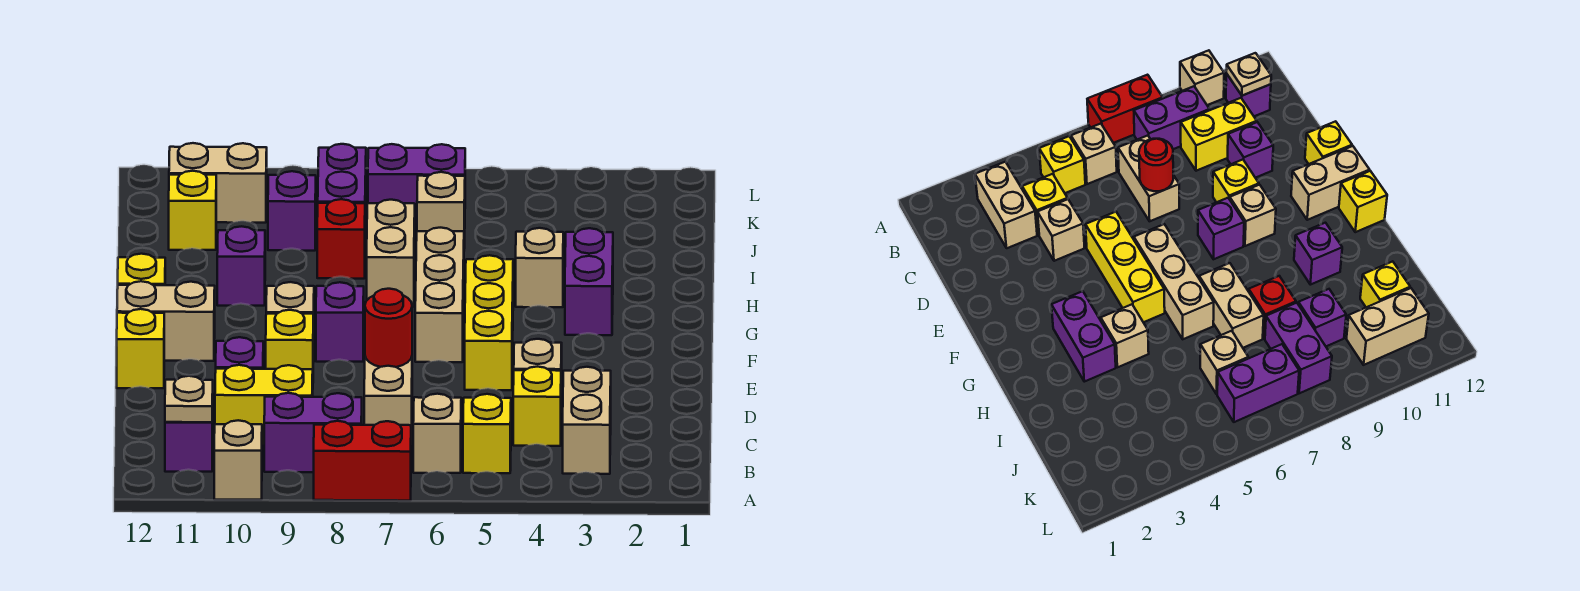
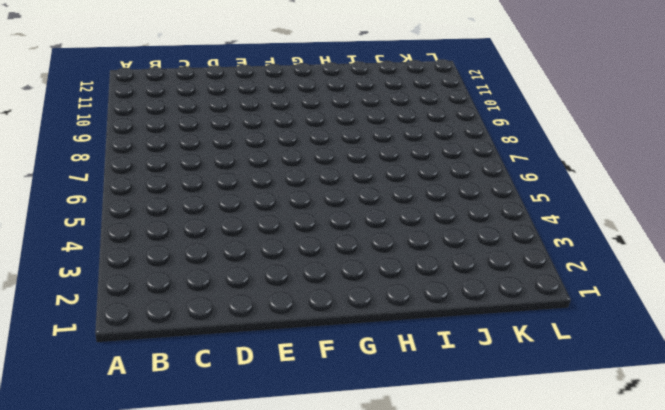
none -> red brick A7:A8 level 1
none -> tan brick A10 level 1
none -> tan brick B3:C3 level 1
none -> yellow brick B5 level 1

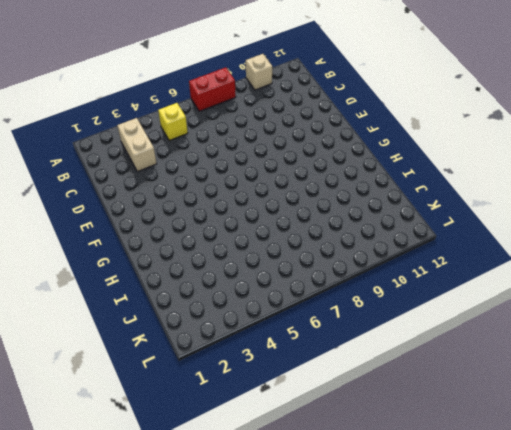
none -> tan brick B6 level 1
none -> purple brick B8:B9 level 1
none -> purple brick B11 level 1
none -> yellow brick C4 level 1

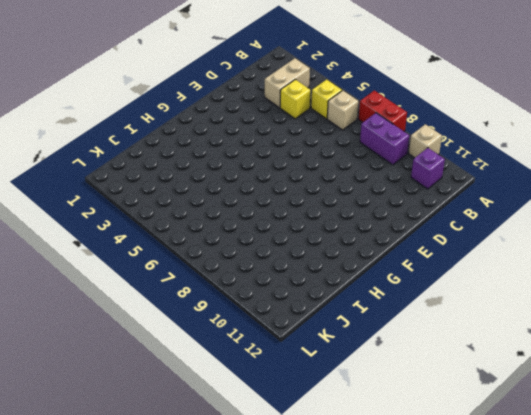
none -> tan brick C7:D7 level 1
none -> yellow brick C9:C10 level 1
none -> tan brick D4 level 1
none -> purple brick D10 level 1

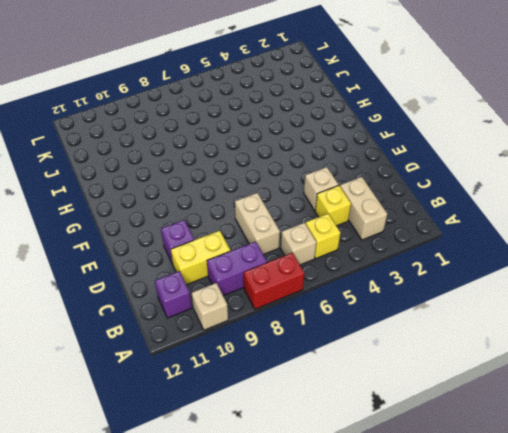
none -> yellow brick E5:G5 level 1
none -> yellow brick E9 level 1
none -> yellow brick E12 level 1
none -> tan brick F6:H6 level 1

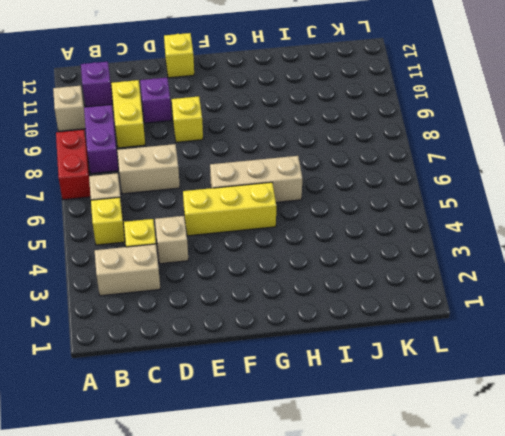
none -> purple brick F8 level 1
none -> tan brick F9 level 1
none -> tan brick F11:F12 level 1
none -> purple brick G3:H3 level 1

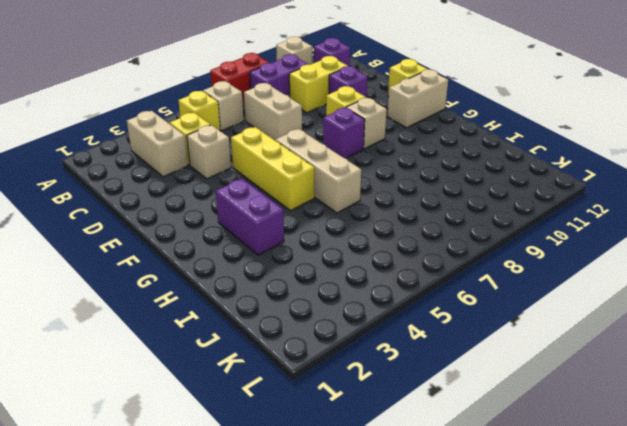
none -> yellow brick G12 level 1
none -> tan brick H4 level 1
none -> tan brick H7:I7 level 1
none -> purple brick H10 level 1

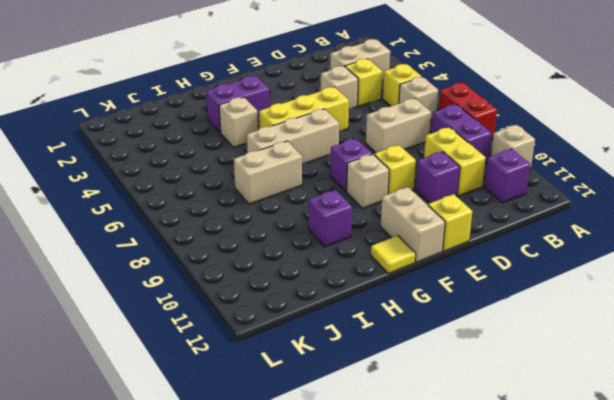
yellow tile G12 level 1 -> yellow brick G12 level 1
none -> red brick I8 level 1
none -> tan brick J6 level 1
none -> purple brick J8:K8 level 1
none -> purple brick J9 level 1

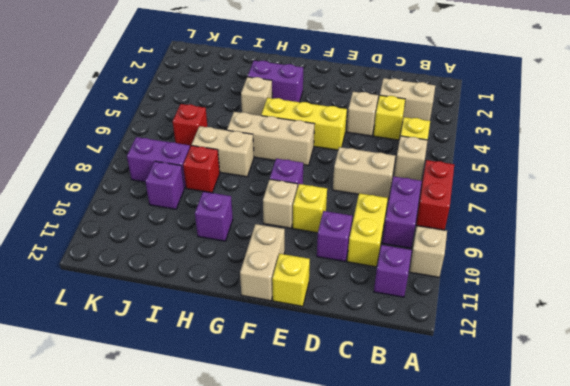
red brick J6 level 1 -> tan brick J6 level 1
none -> yellow brick G12 level 1
none -> yellow brick J11 level 1
none -> purple brick K6:K7 level 1
none -> tan brick K10:K11 level 1

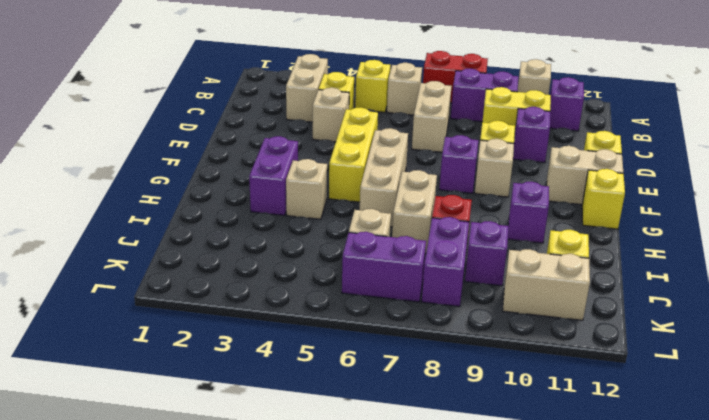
none -> tan plate B11 level 2
none -> red round brick D7 level 2

